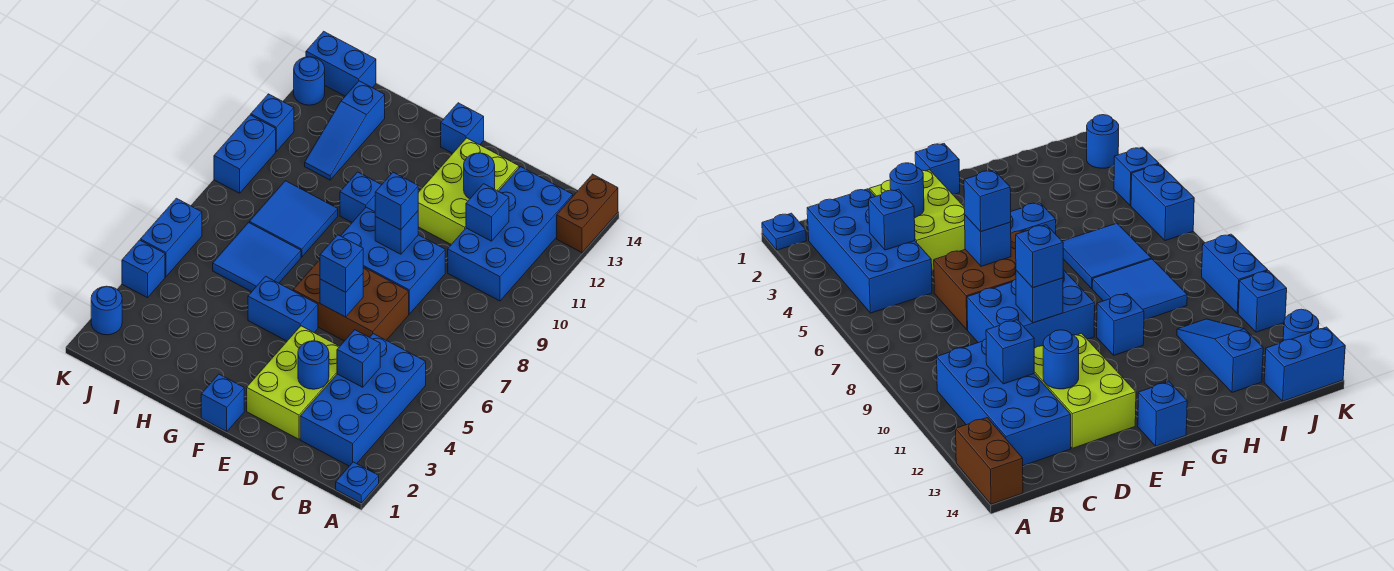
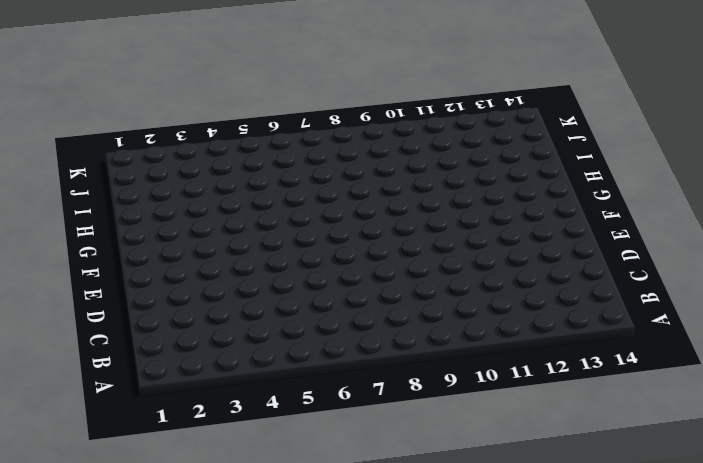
none -> blue plate A1 level 1
none -> brown brick A13:A14 level 1
none -> blue brick B2:C5 level 1
none -> blue brick B10:C13 level 1

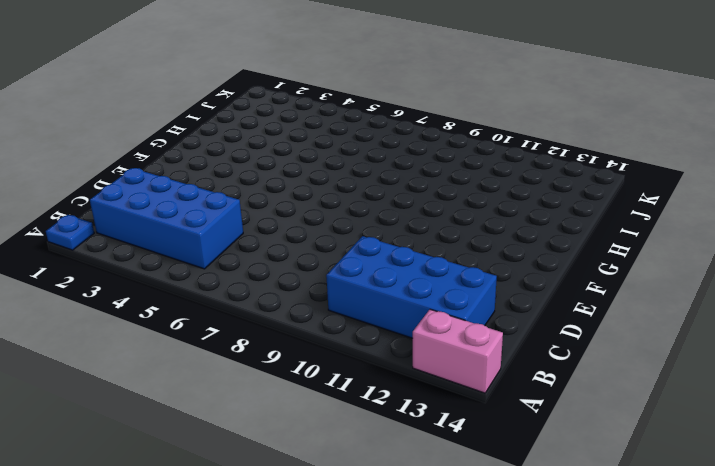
pink brick A13:A14 level 1 -> brown brick A13:A14 level 1
none -> lime brick D2:E4 level 1
none -> brown brick D6:F7 level 1
none -> blue brick D8:F9 level 1
none -> lime brick D11:E13 level 1

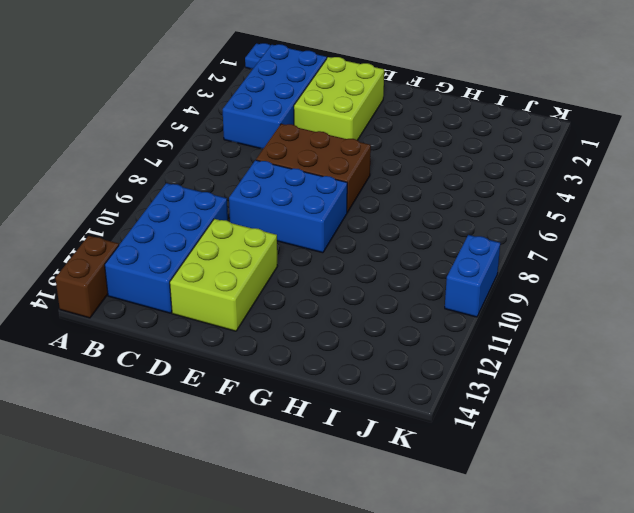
none -> blue brick F1 level 1
none -> blue brick F5:G5 level 1
none -> blue brick F14 level 1
none -> blue brick G10 level 1

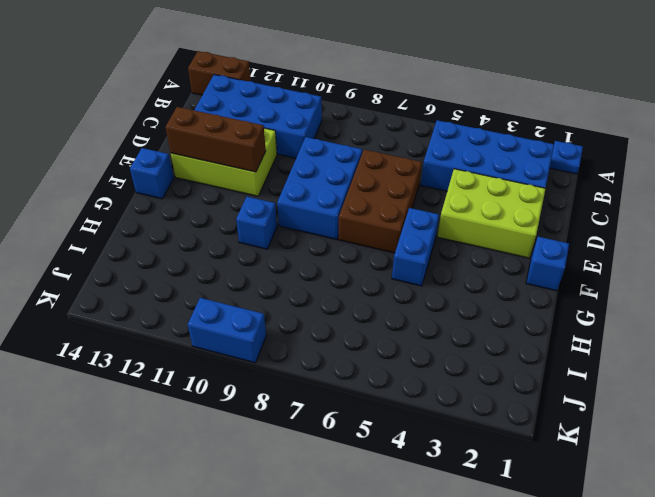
brown brick E11:E13 level 2 -> none
none -> blue tile H6:I7 level 1
none -> blue tile H8:I9 level 1
none -> blue slope I11:I13 level 1 top 13
none -> blue brick J14:K14 level 1

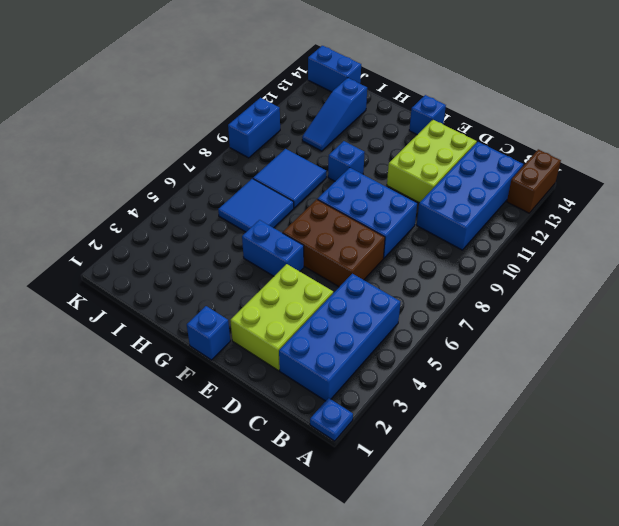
none -> blue round brick K2 level 1
none -> blue brick K4 level 1
none -> blue brick K5:K6 level 1
none -> blue brick K11 level 1

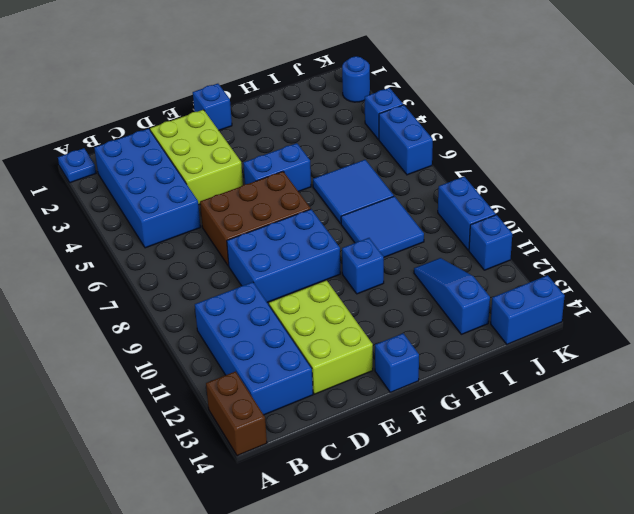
none -> blue round brick K13 level 1
none -> blue brick C4 level 2
none -> blue brick C11 level 2
none -> blue round brick D3 level 2

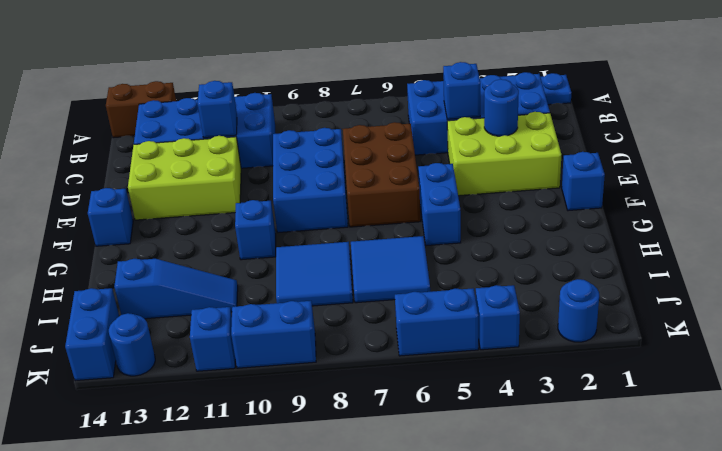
none -> blue round brick D12 level 2
none -> blue brick E6 level 2
none -> blue brick E9 level 2
none -> blue brick E6 level 3

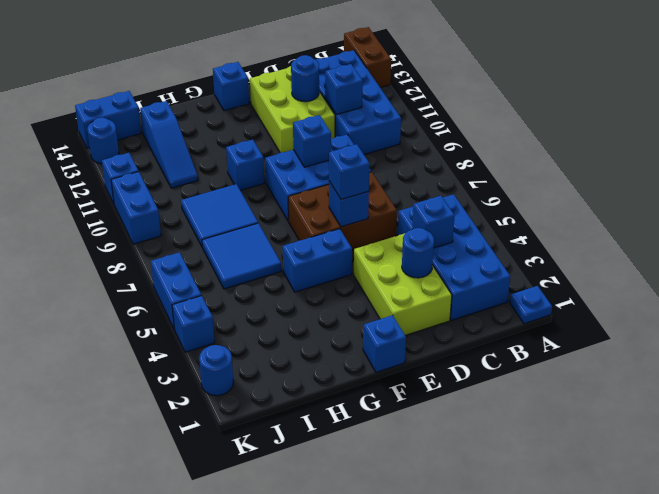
none -> blue brick E9 level 3

